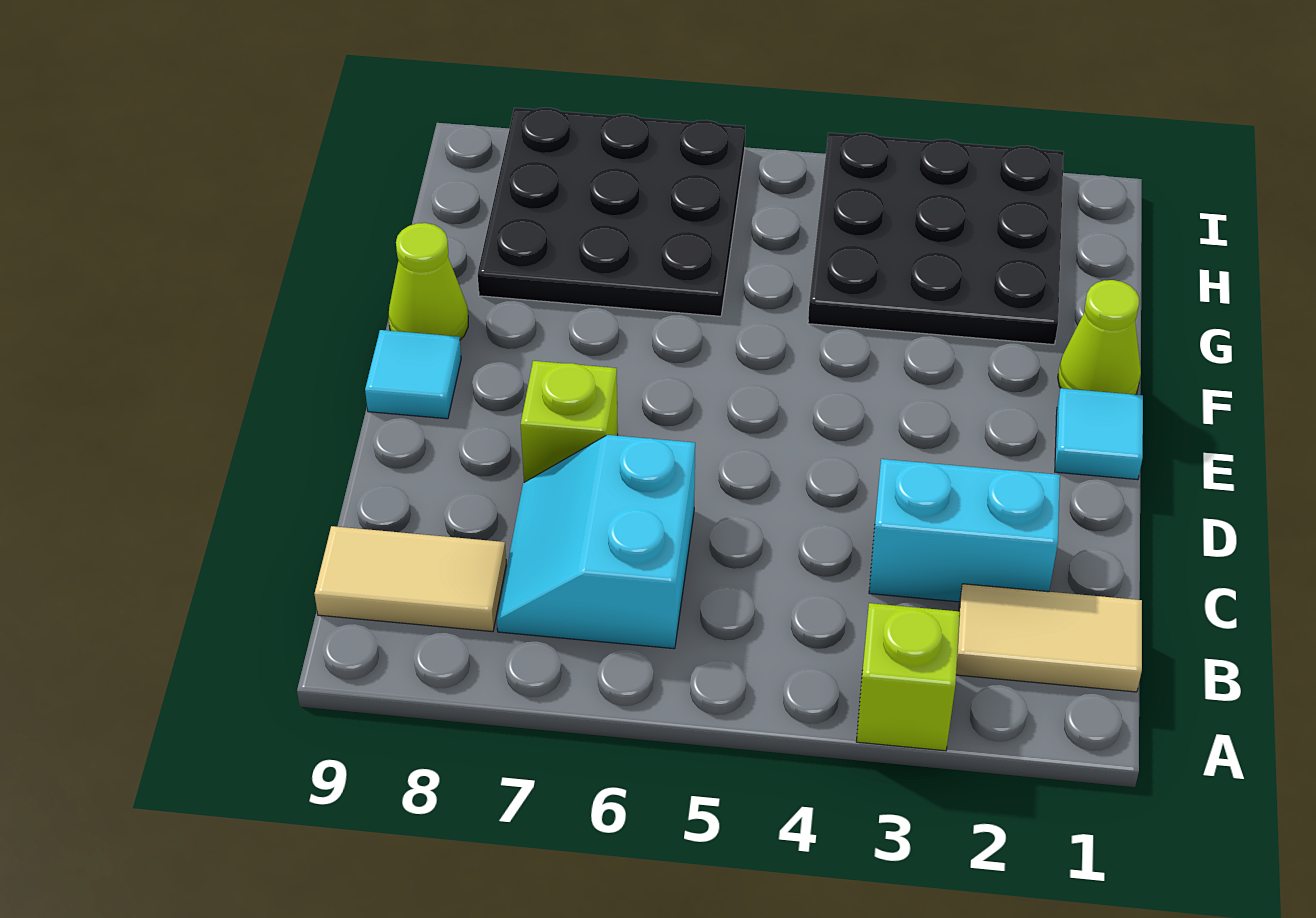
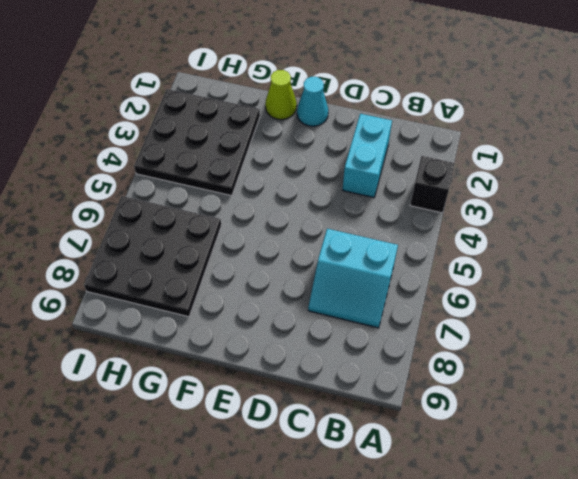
black brick A3 level 1 -> lime brick A3 level 1
cyan cone E1 level 1 -> cyan tile E1 level 1
none -> tan tile B1:B2 level 1
none -> tan tile B8:B9 level 1
none -> lime brick D7 level 1

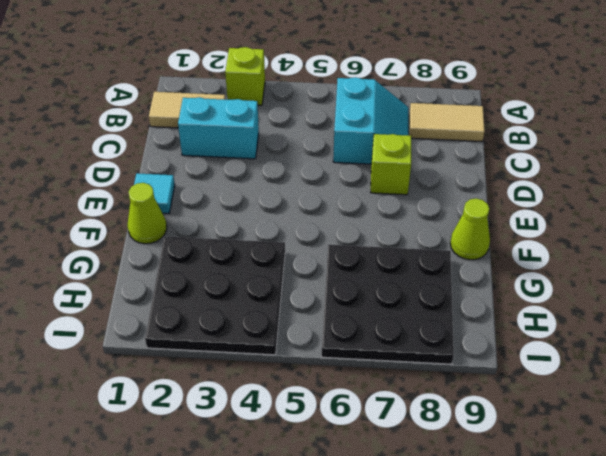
none -> cyan tile E9 level 1

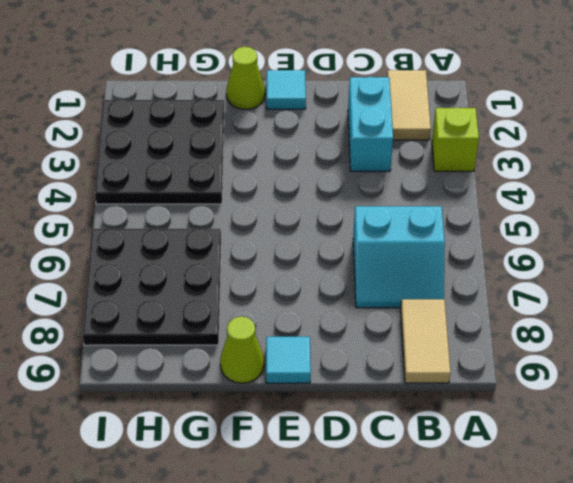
none -> lime brick D7 level 1

